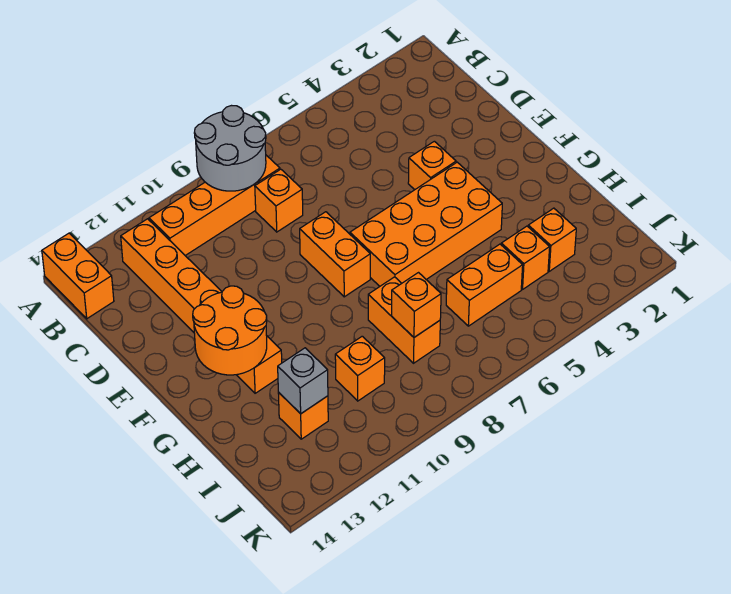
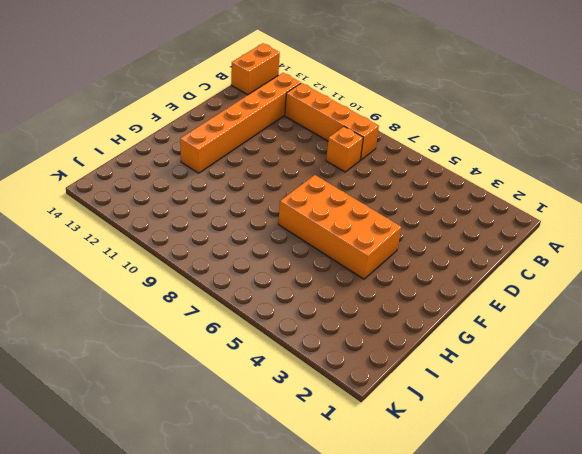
none -> orange brick E4 level 1
none -> orange brick E8:F8 level 1
none -> orange brick H8:I8 level 1

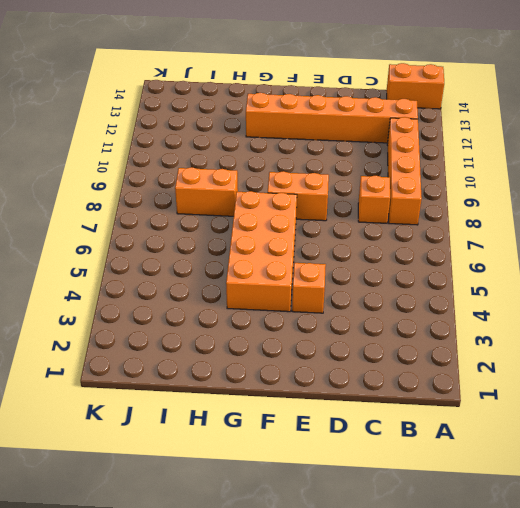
none -> orange brick I3 level 1
none -> orange brick I4 level 1
none -> orange brick I5:I6 level 1

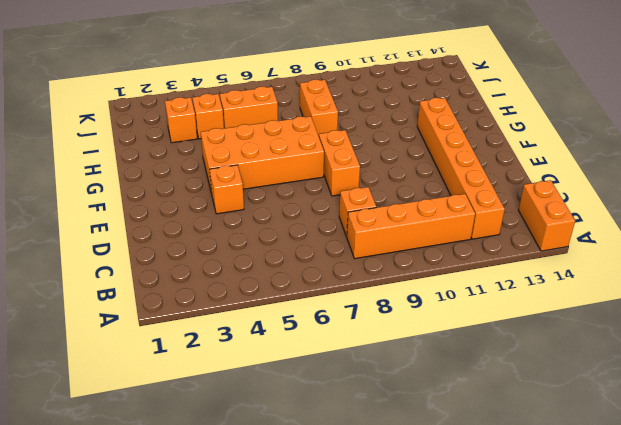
none -> orange brick I10 level 1
none -> orange brick I12 level 1
none -> grey round brick A8:B9 level 2

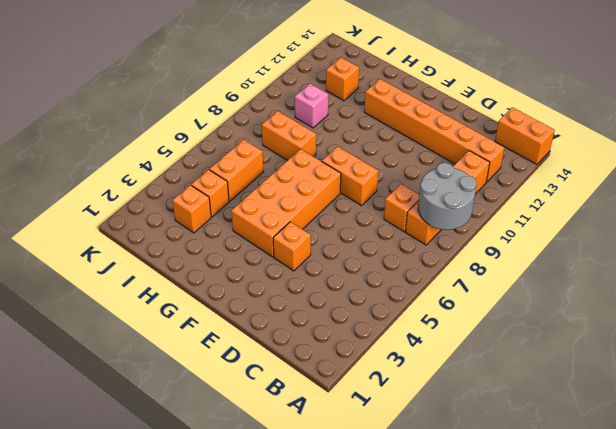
pink brick I10 level 1 -> orange brick I10 level 1
none -> orange round brick F12:G13 level 2
none -> orange brick I8 level 2
none -> grey brick I12 level 2

